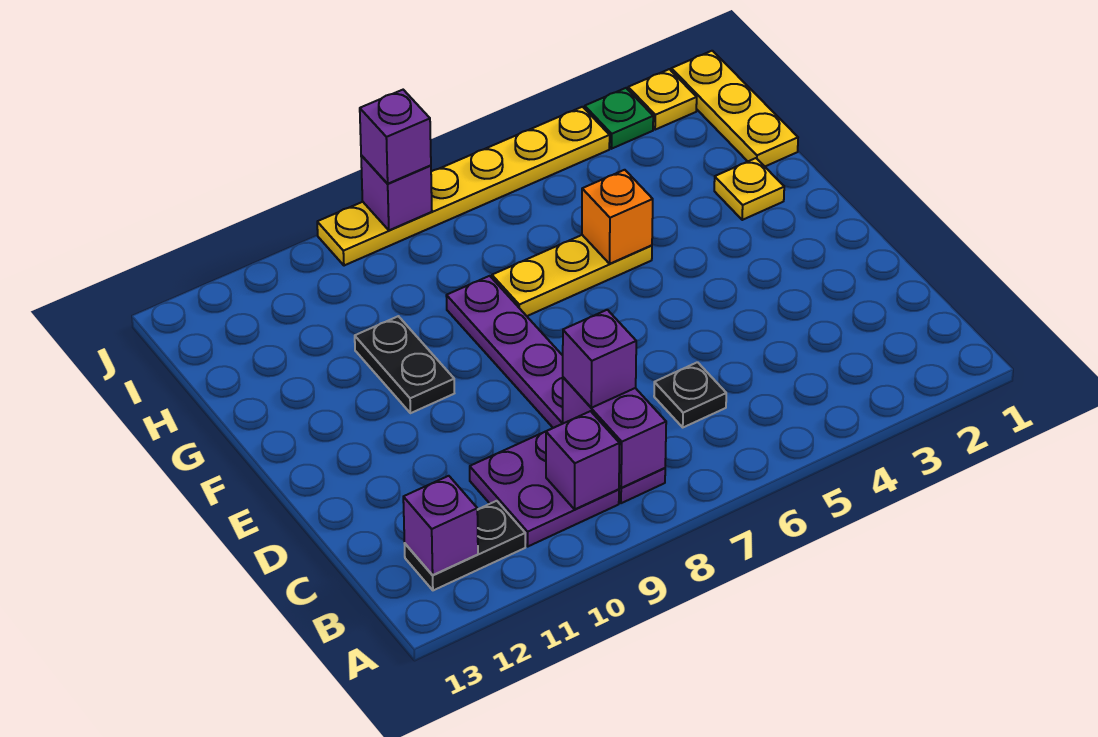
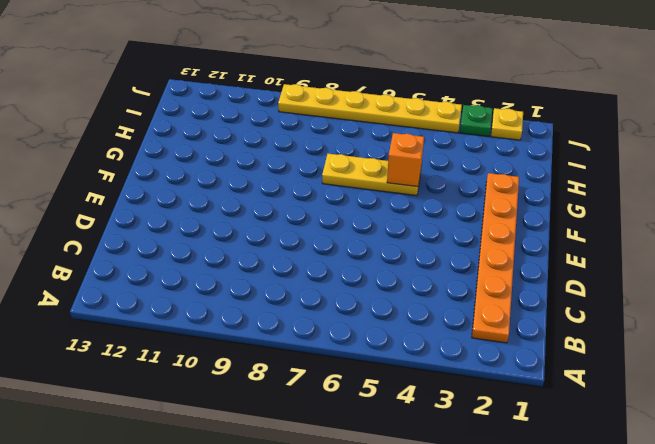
orange plate B2:G2 level 1 -> yellow plate G2 level 1
none -> purple plate B8:G8 level 1
none -> purple plate B9:C10 level 1
none -> black plate B11:B12 level 1

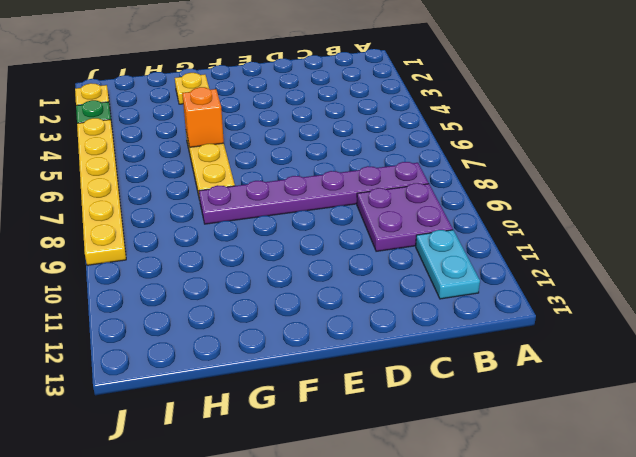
cyan plate B11:B12 level 1 -> black plate B11:B12 level 1
none -> black plate C6 level 1
none -> black plate F10:G10 level 1
none -> yellow plate H1:J1 level 1

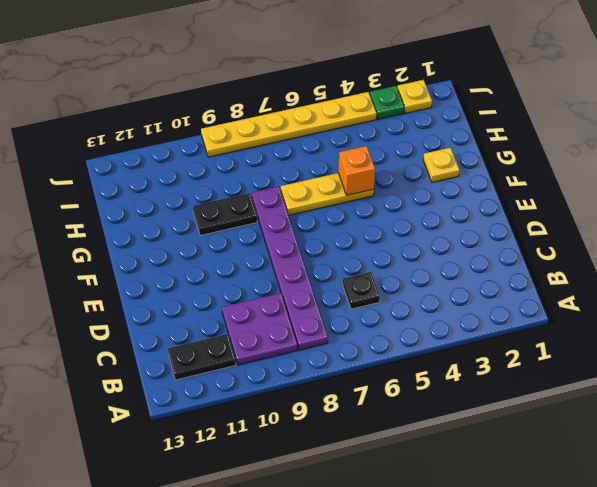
black plate G9:G10 level 1 -> black plate F10:G10 level 1
none -> yellow plate H1:J1 level 1
none -> purple brick B8:C8 level 2
none -> purple brick B9 level 2

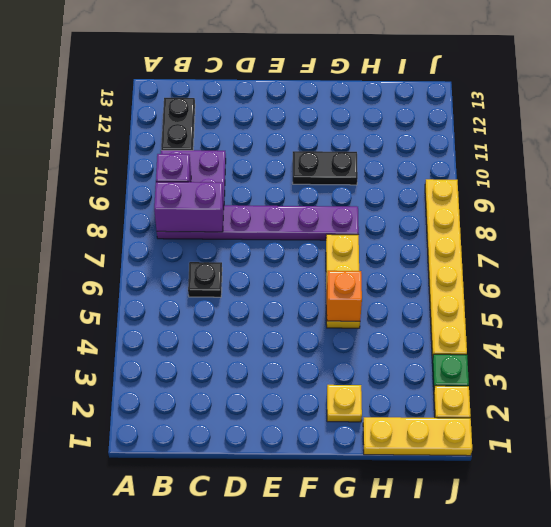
none -> purple brick B12 level 2
none -> purple brick J8 level 2
none -> purple brick C8 level 3

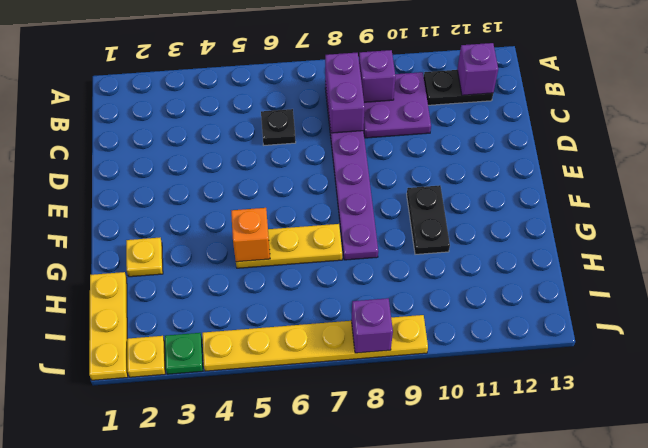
none -> purple brick C8 level 3
none -> purple brick J8 level 3

